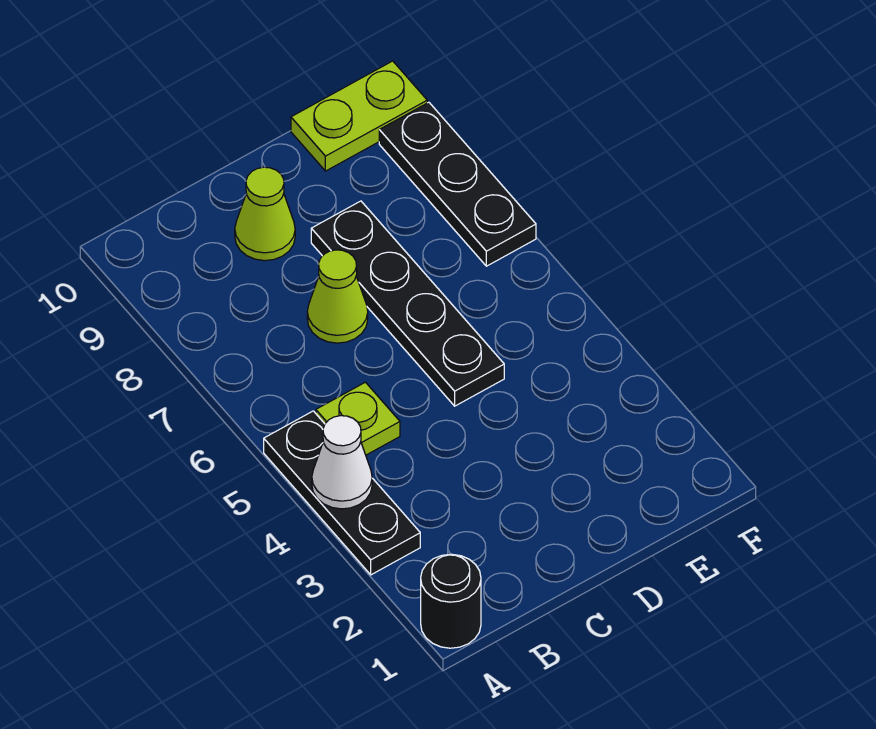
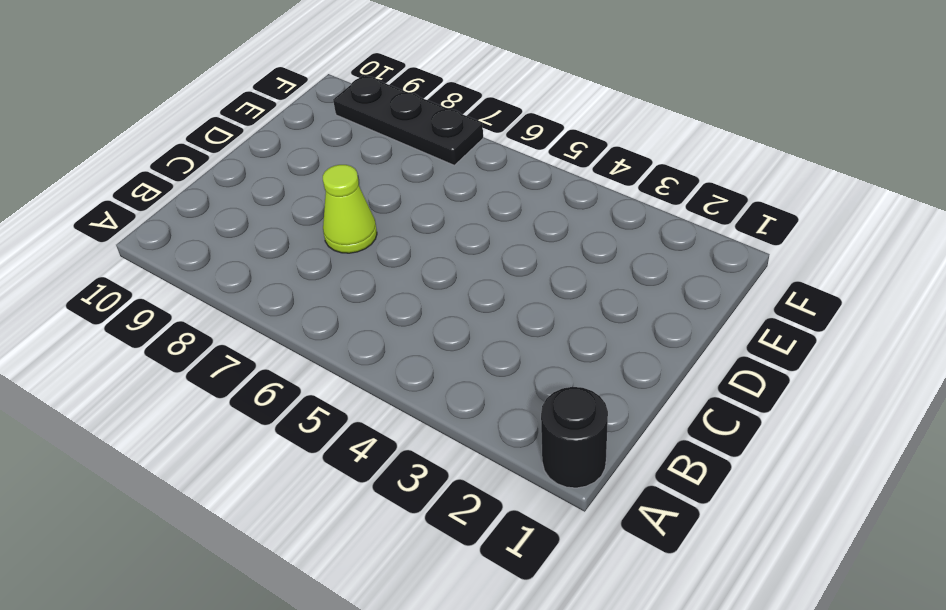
none -> black plate A3:A5 level 1
none -> lime plate B5 level 1

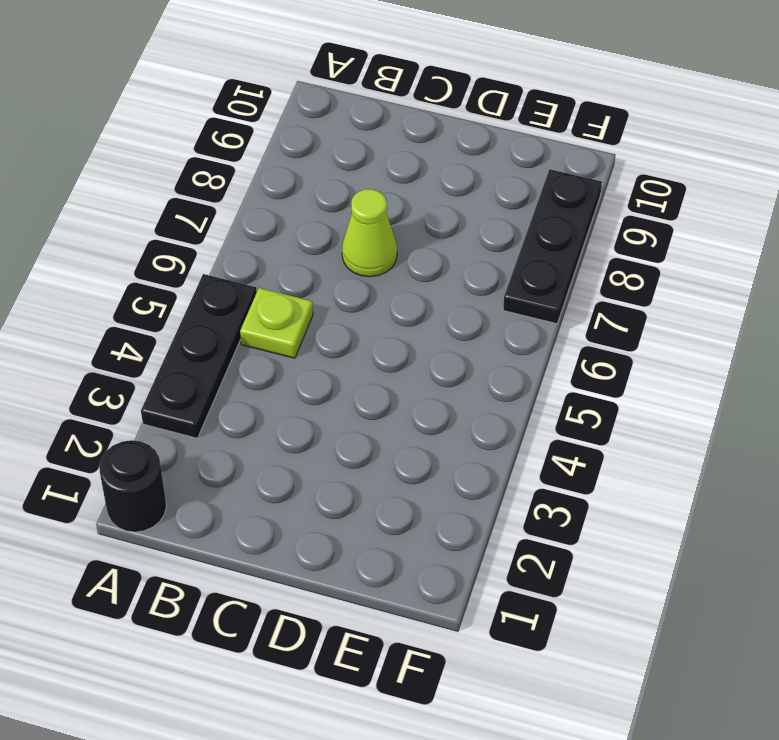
none -> lime cone C9 level 1
none -> black plate D5:D8 level 1

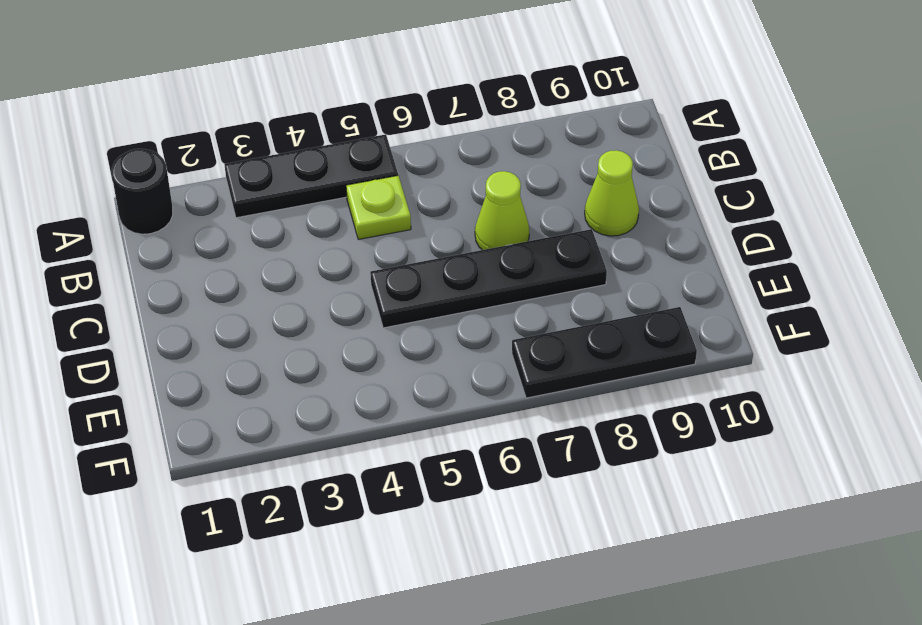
none -> lime plate E10:F10 level 1
none -> white cone A4 level 2

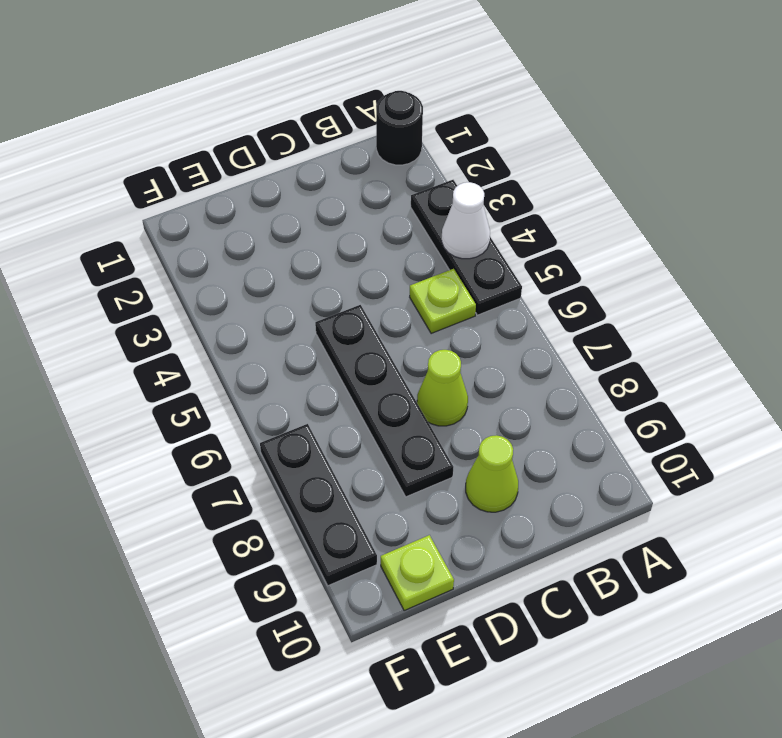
lime plate E10 level 1 -> lime plate E10:F10 level 1

